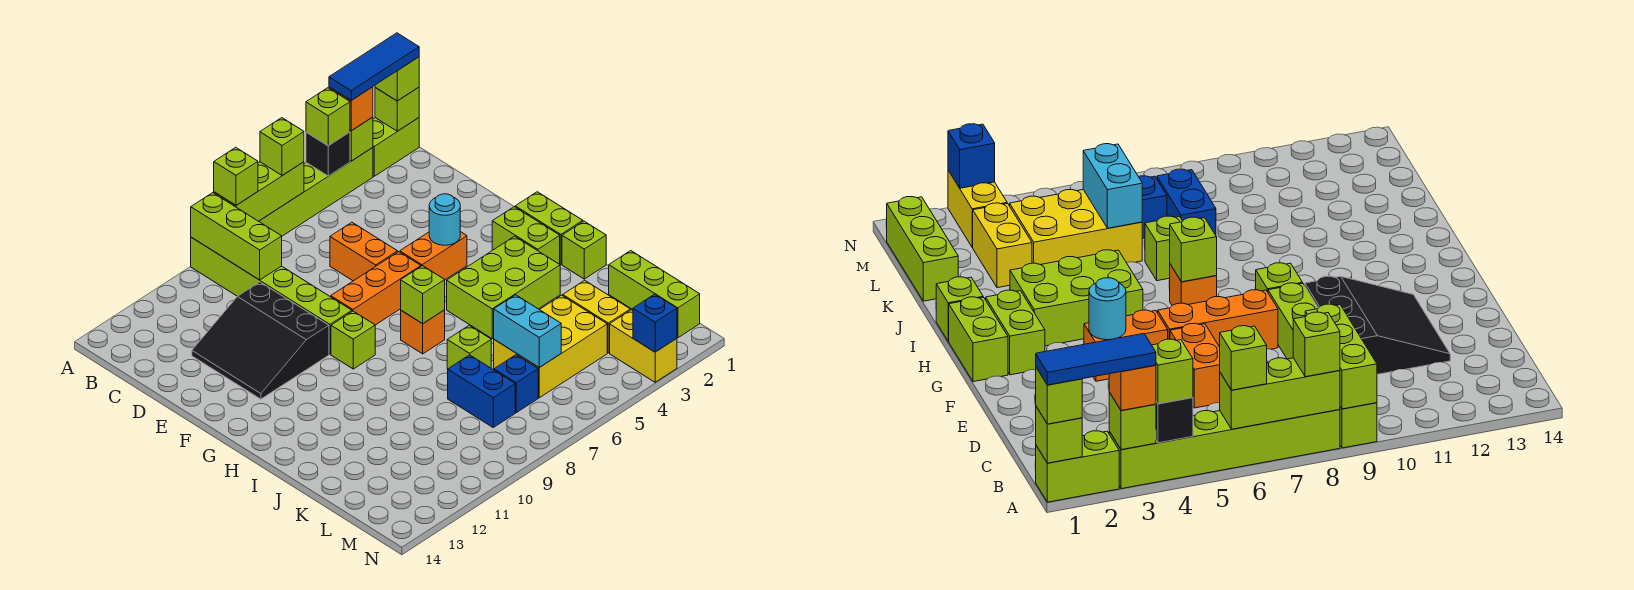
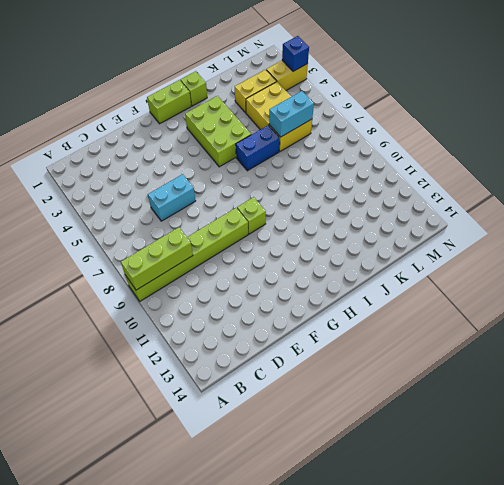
cyan brick D6:E6 level 1 -> orange brick D6:E6 level 1
blue brick I6:J6 level 1 -> blue brick K8:L8 level 1
none -> lime brick A1:A2 level 1
none -> lime brick A3:A8 level 1
none -> black slope D10:F12 level 1 top 10
none -> orange brick F4:F5 level 1

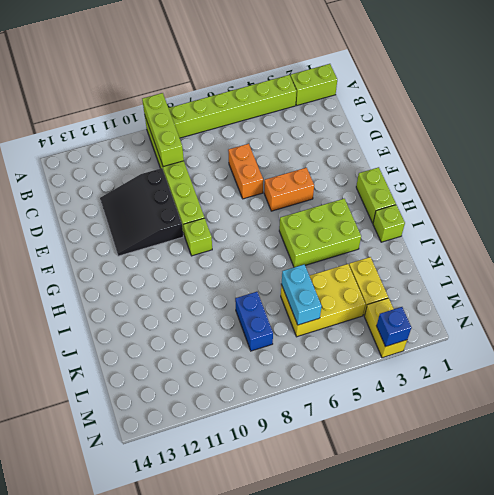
none -> orange brick F6:F8 level 1
none -> lime brick G2:H2 level 1
none -> orange brick H7 level 1
none -> lime brick J7 level 1

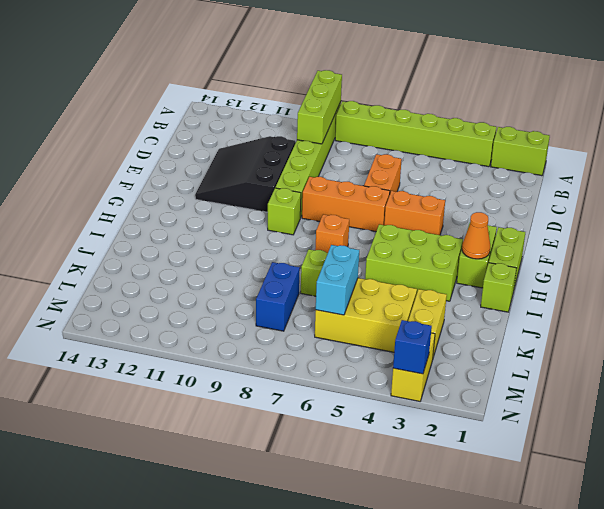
orange cone H2 level 2 -> none
none -> lime brick K1:M1 level 1
none -> blue brick L7 level 1
none -> lime brick A1 level 2
none -> lime brick A3 level 2

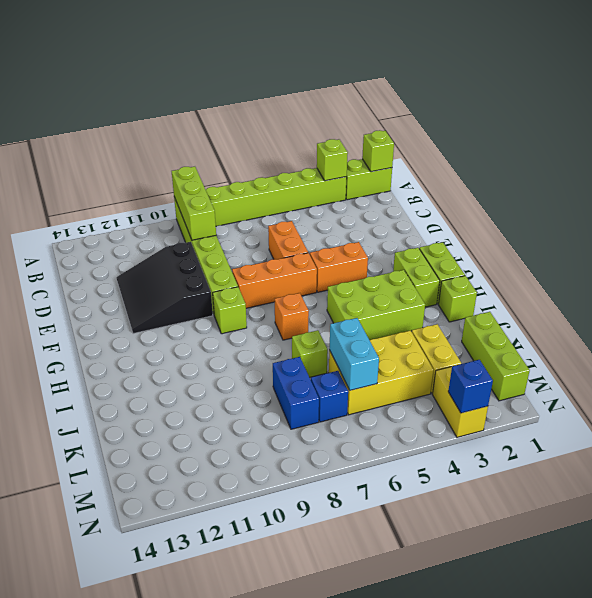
none -> black brick A4 level 2
none -> lime brick A6:A8 level 2
none -> cyan round brick F4 level 2
none -> lime brick H7 level 2

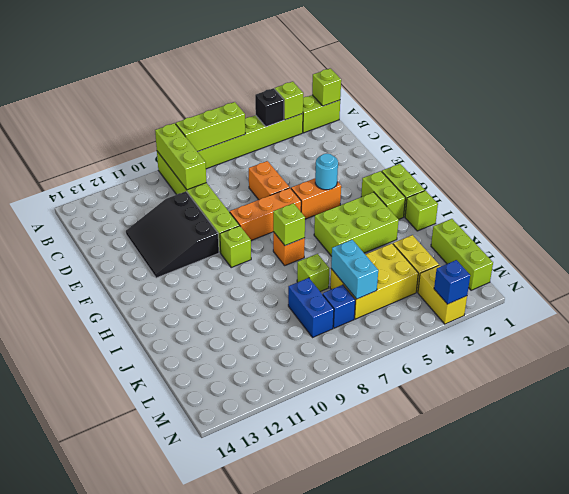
none -> lime brick A1 level 3
none -> orange brick A3 level 3
none -> lime brick A4 level 3
none -> lime brick A6 level 3

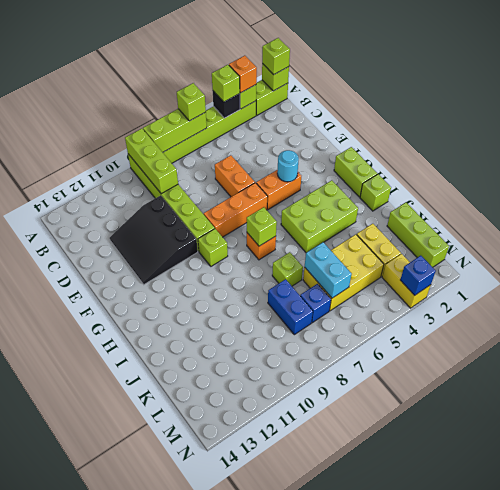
none -> lime brick G2:H2 level 1
none -> lime brick A8 level 3
none -> blue tile A1:A3 level 4

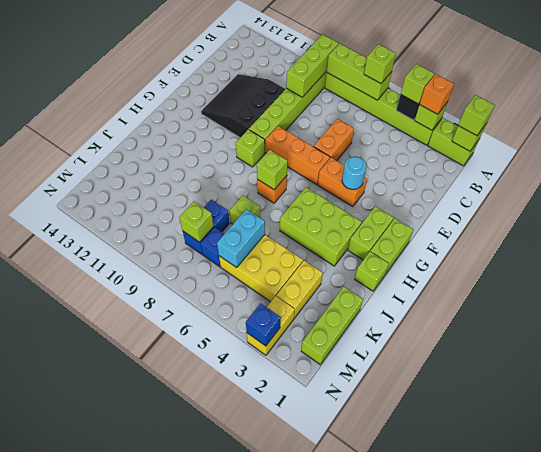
lime brick L8 level 2 -> lime brick A8 level 3
none -> blue tile A1:A3 level 4

